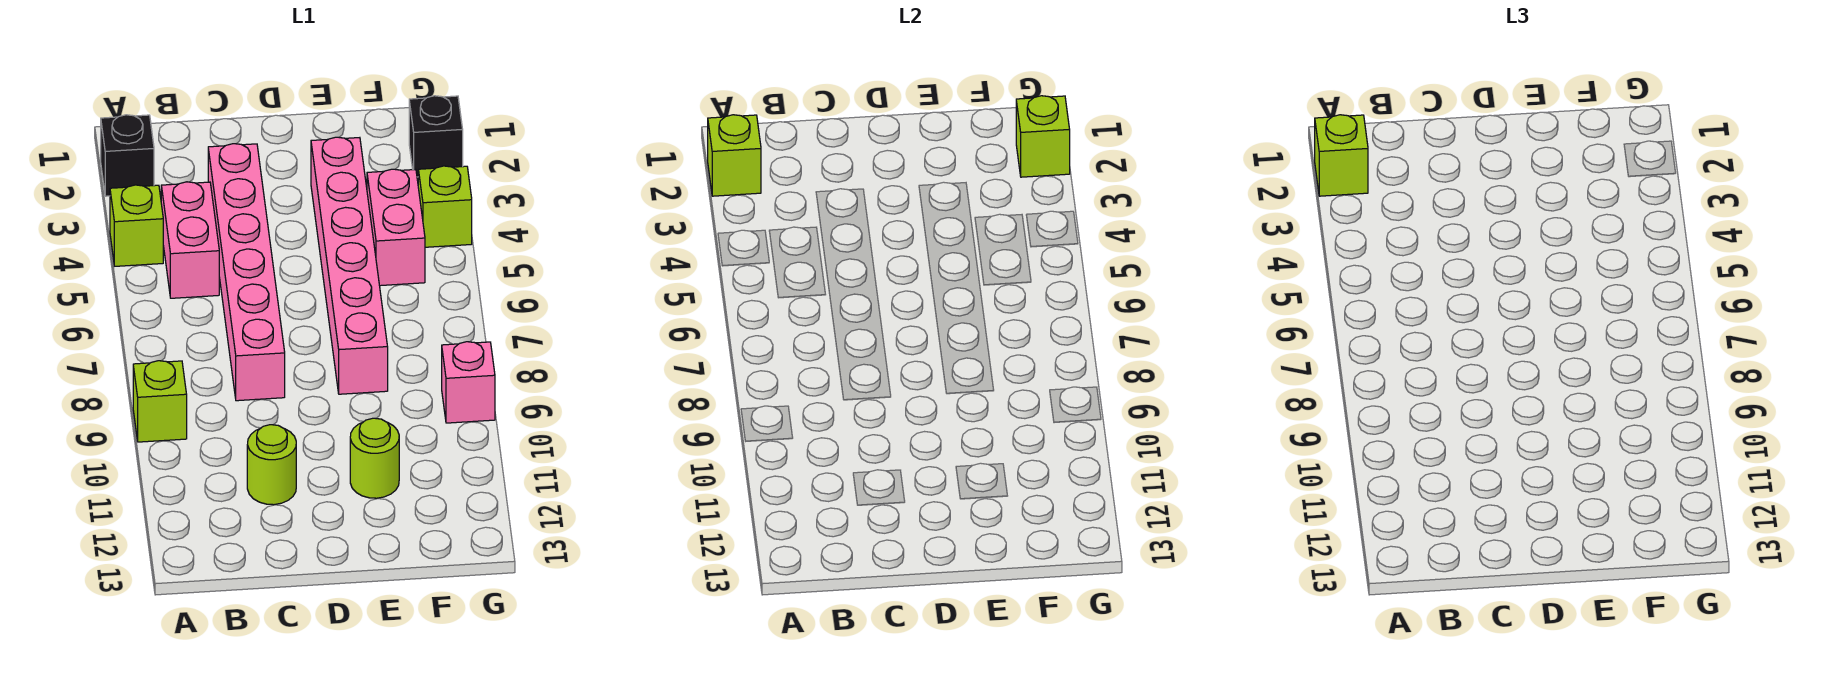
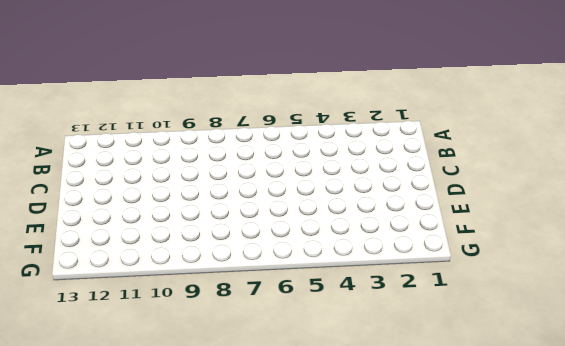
none -> black brick A2 level 1
none -> lime brick A4 level 1
none -> lime brick A9 level 1

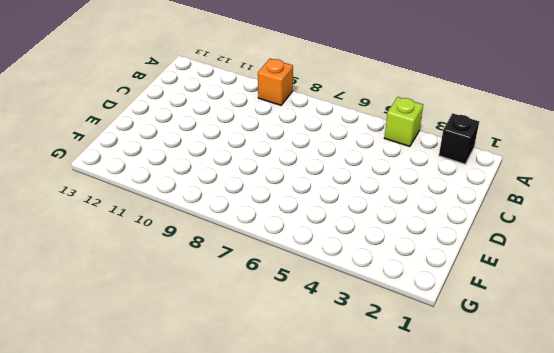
orange brick A9 level 1 -> lime brick A9 level 1
none -> pink brick B4:B5 level 1
none -> pink brick C3:C8 level 1
none -> lime round brick C11 level 1

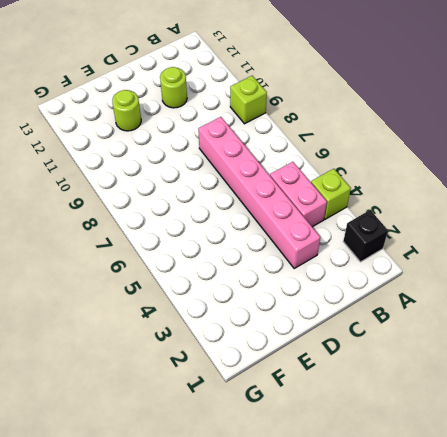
none -> pink brick E3:E8 level 1
none -> pink brick F4:F5 level 1
none -> black brick G2 level 1

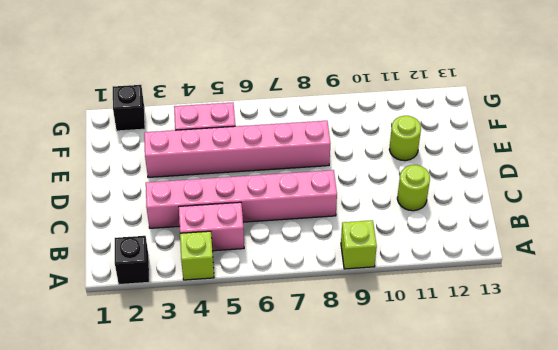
none -> lime brick G4 level 1
none -> pink brick G9 level 1
none -> lime brick A2 level 2

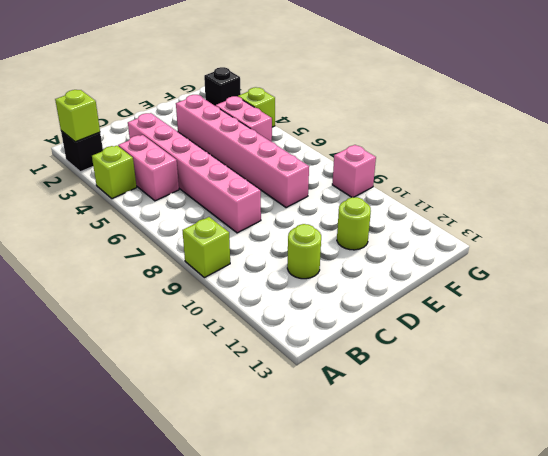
none -> lime brick G2 level 2
none -> lime brick A2 level 3

